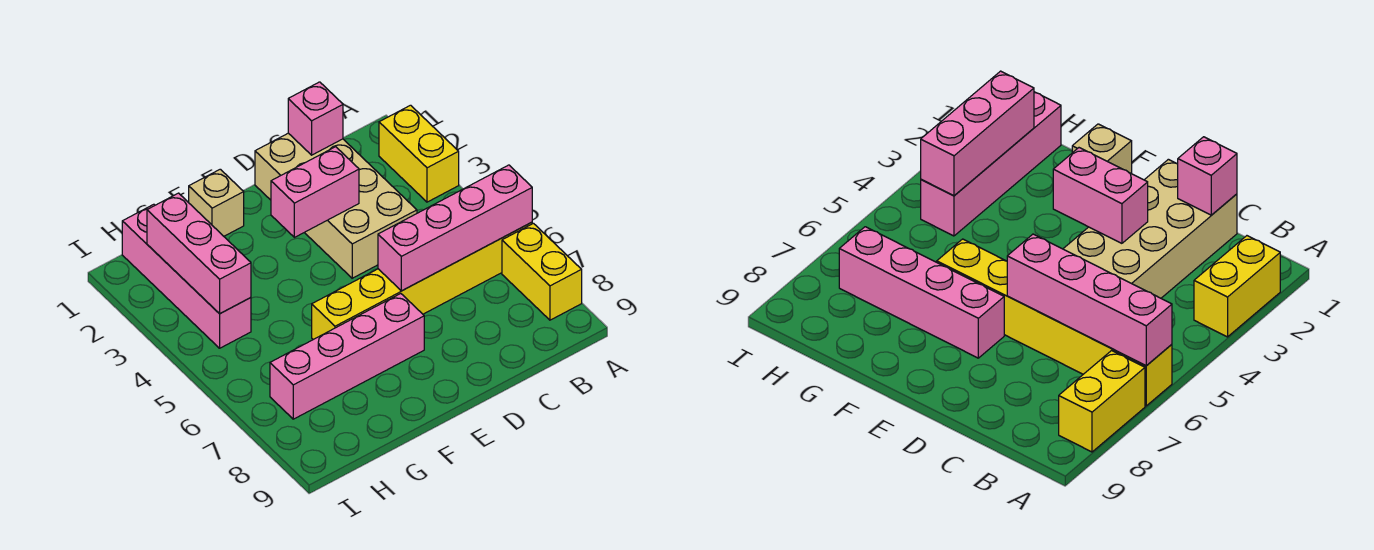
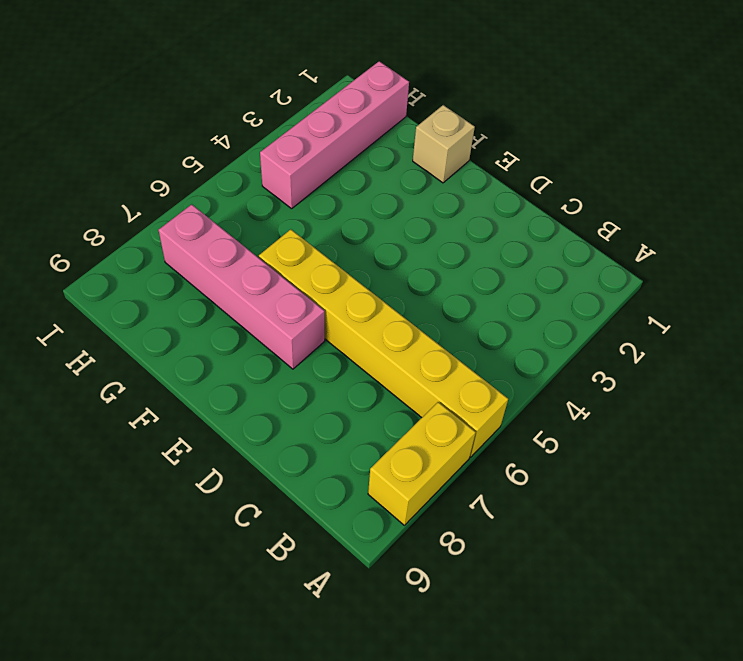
none -> yellow brick A2:A3 level 1
none -> tan brick C1:D4 level 1

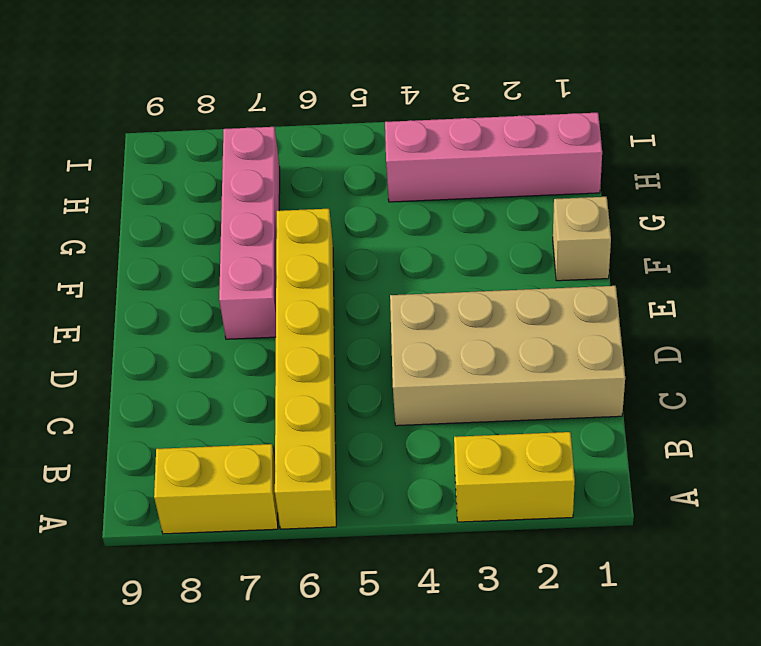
none -> pink brick A6:D6 level 2
none -> pink brick C1 level 2

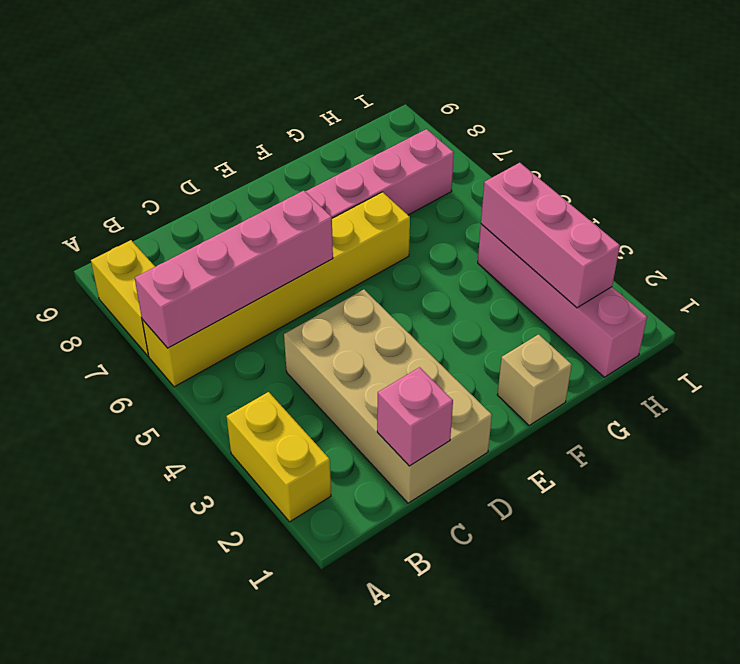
none -> pink brick D3:E3 level 2

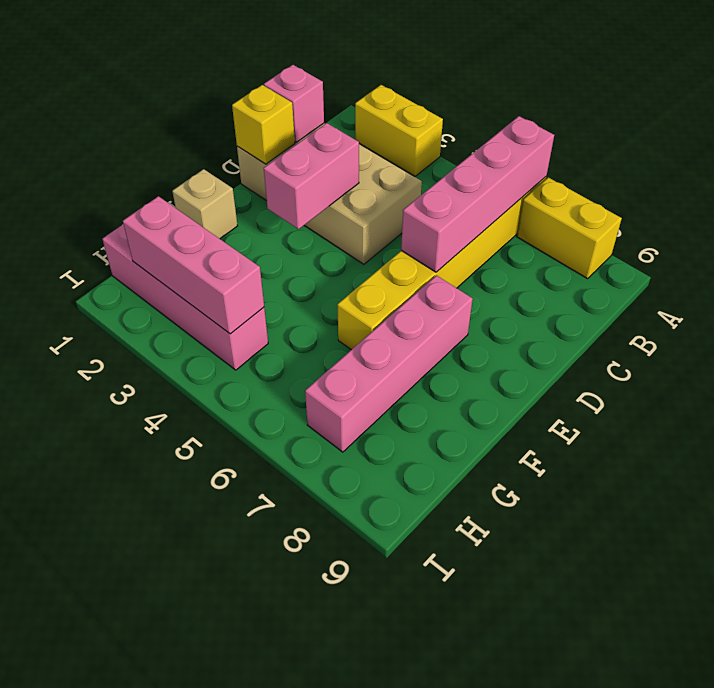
yellow brick D1 level 2 -> none

